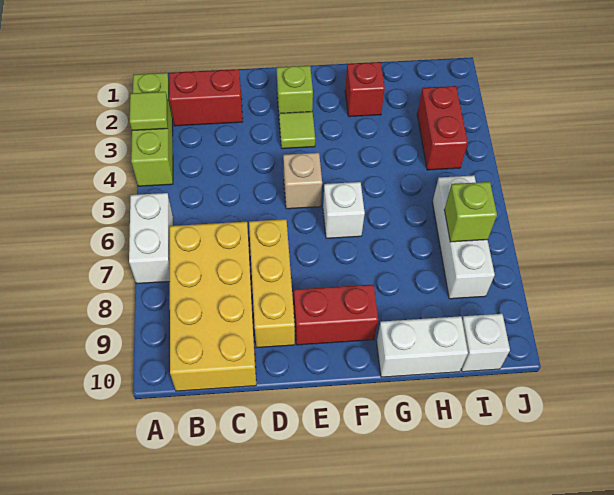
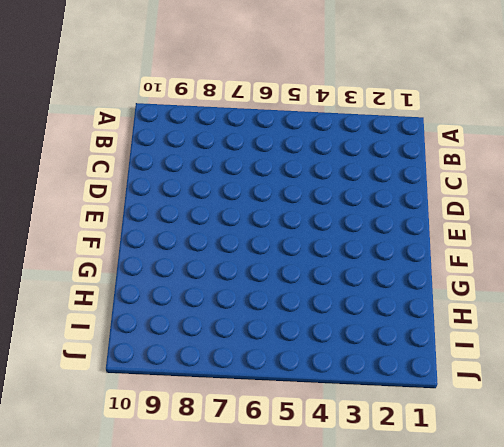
none -> lime brick A2:A4 level 1
none -> white brick A6:A7 level 1
none -> red brick B2:C2 level 1

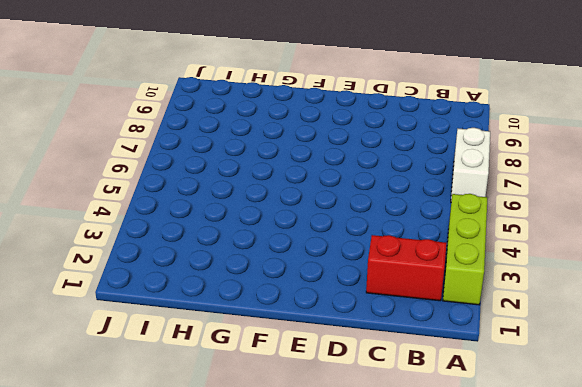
none -> yellow brick B7:C10 level 1
none -> yellow brick D7:D9 level 1
none -> lime brick E2 level 1

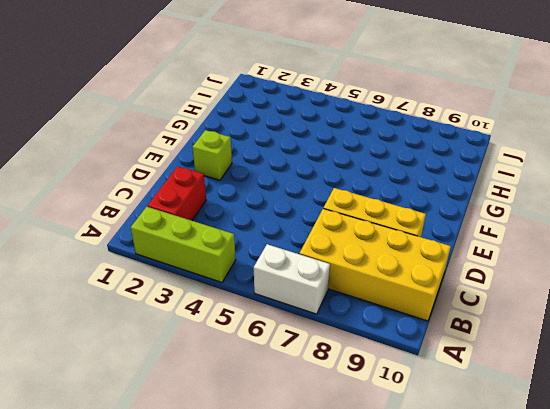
none -> lime tile E3 level 1
none -> tan brick E5 level 1
none -> red brick E9:F9 level 1

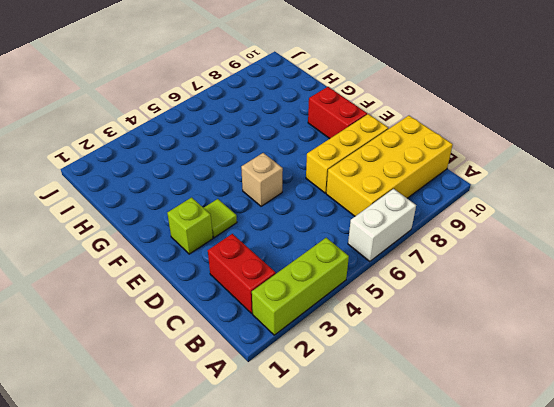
none -> white brick F6 level 1
none -> red brick G2 level 1
none -> white brick G10:H10 level 1

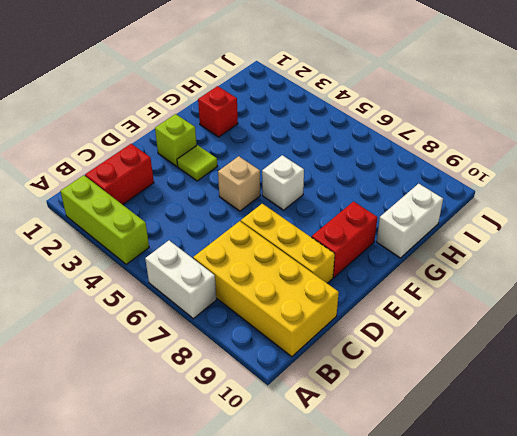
none -> red brick I3:I4 level 1
none -> white brick I6:I8 level 1
none -> white brick I10 level 1

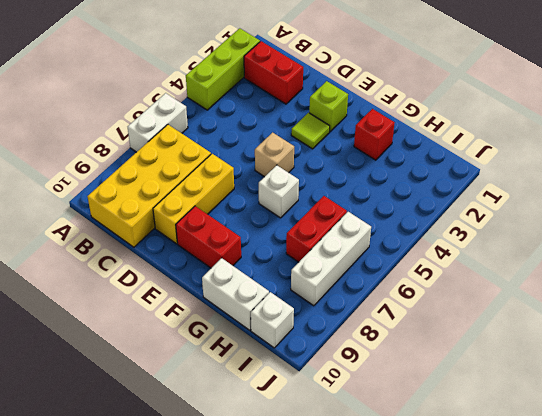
red brick H6:H7 level 1 -> red brick I3:I4 level 1
none -> lime tile A3 level 2
none -> lime brick I7 level 2

